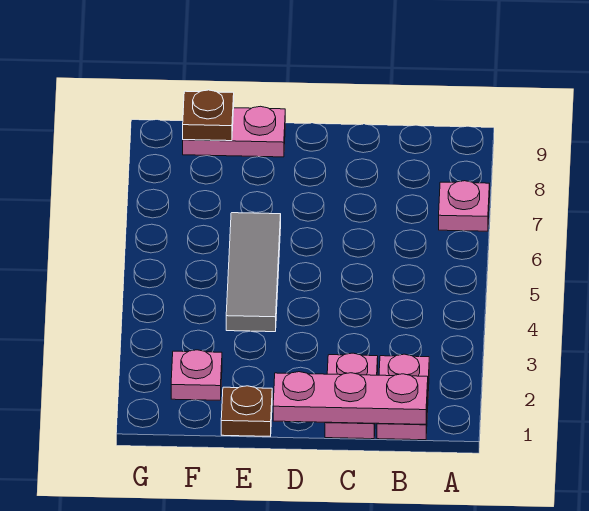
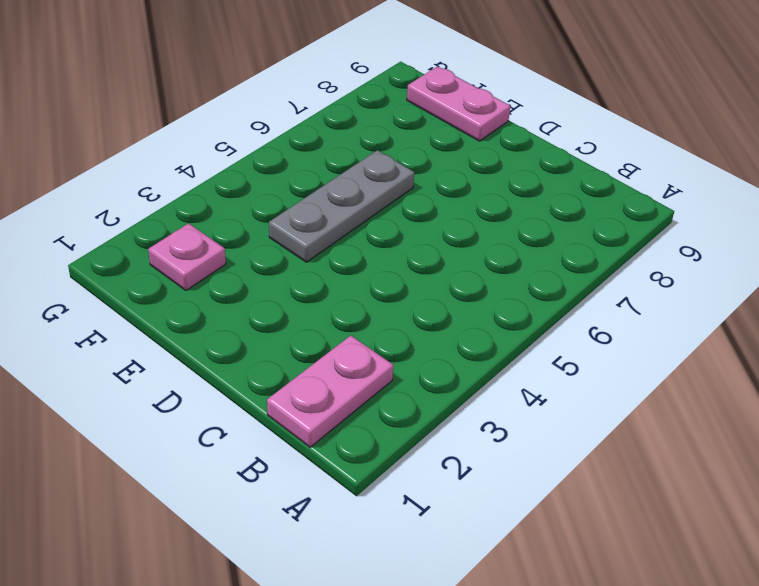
grey plate E4:E6 level 1 -> grey tile E4:E6 level 1
none -> pink plate A7 level 1
none -> pink plate C1:C2 level 1

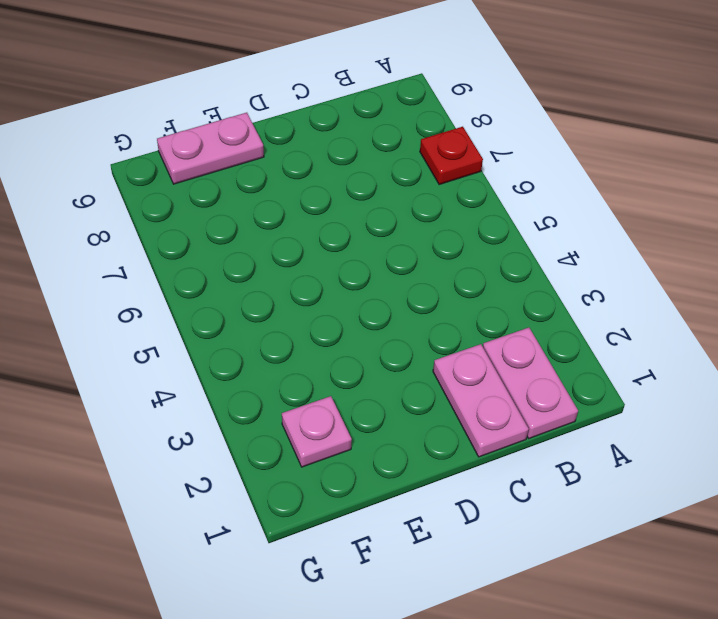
red plate A7 level 1 -> pink plate A7 level 1
none -> brown plate E1 level 1
none -> grey tile E4:E6 level 1

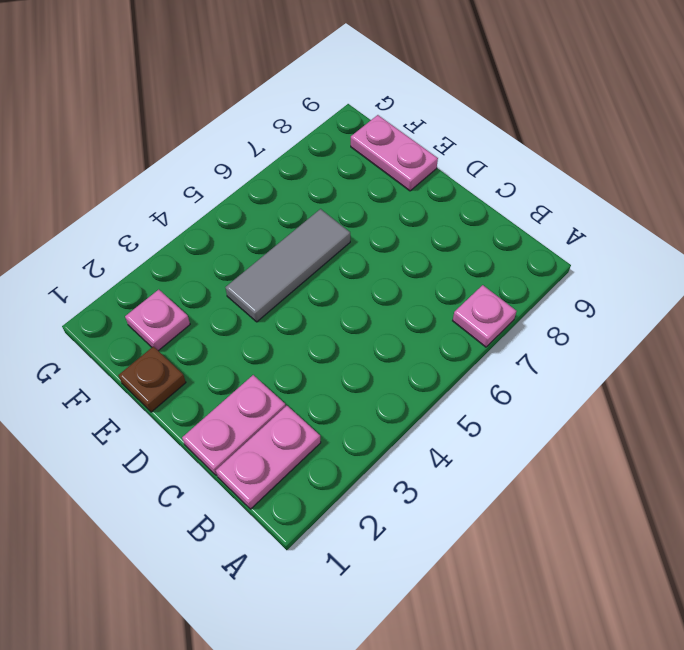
none -> pink plate B1:D1 level 2
none -> brown plate F9 level 2

